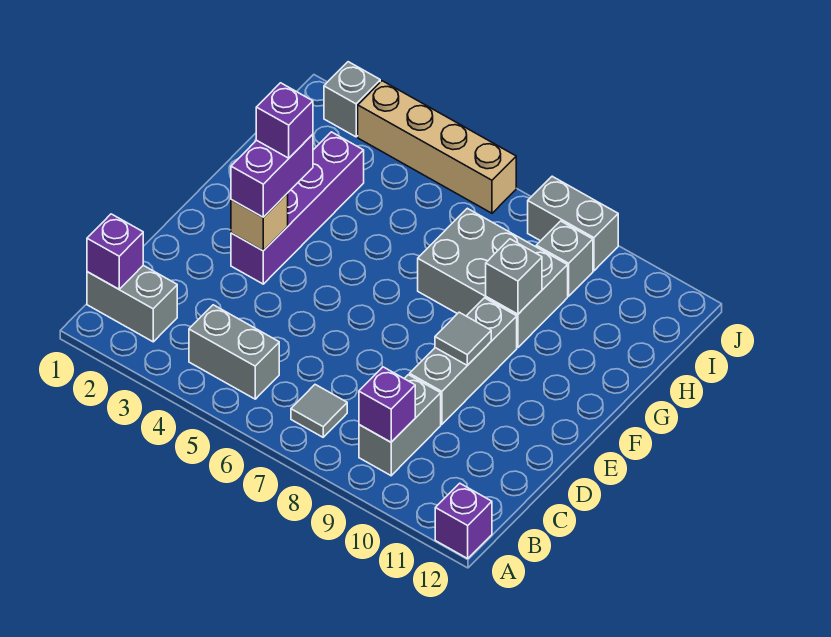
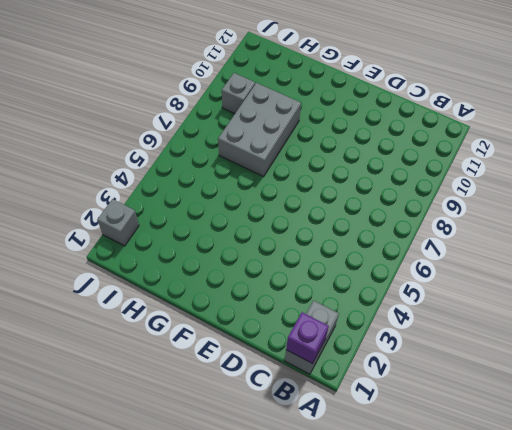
none -> purple brick A12 level 1
none -> grey brick B4:B5 level 1
none -> grey tile B7 level 1

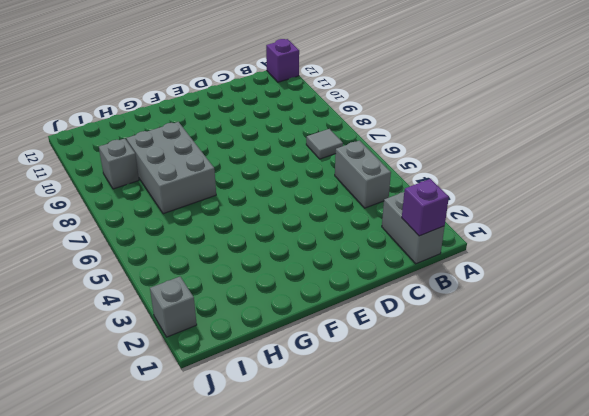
none -> grey brick B9:C9 level 1
none -> grey brick D9:F9 level 1
none -> purple brick E3:H3 level 1

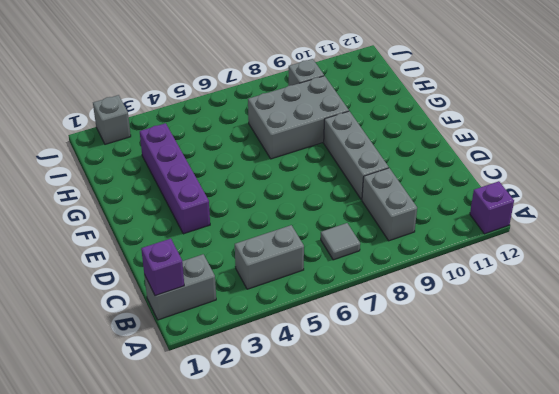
none -> tan brick J3:J6 level 1
none -> grey brick J8:J9 level 1
none -> purple brick B9 level 2

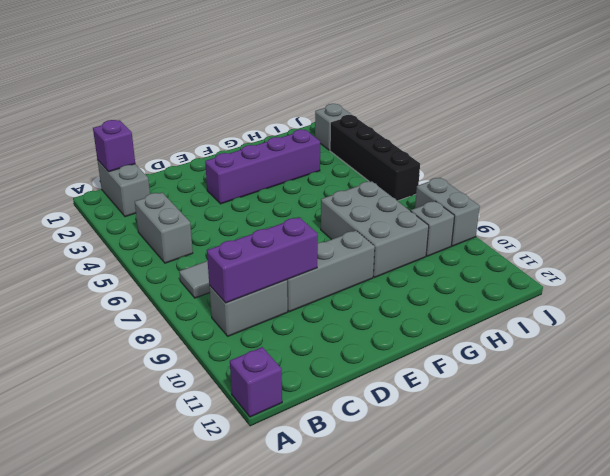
purple brick B9:D9 level 2 -> purple brick B9 level 2
black brick J3:J6 level 1 -> tan brick J3:J6 level 1
none -> tan brick E3 level 2
none -> grey tile E9 level 2
none -> grey brick G9 level 2

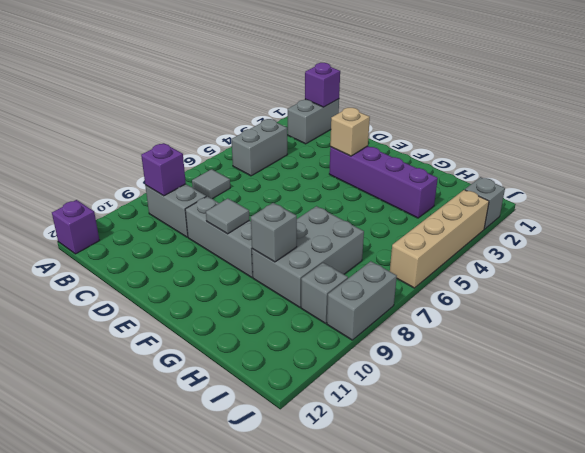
none -> purple brick E3:F3 level 3
none -> purple brick F3 level 4

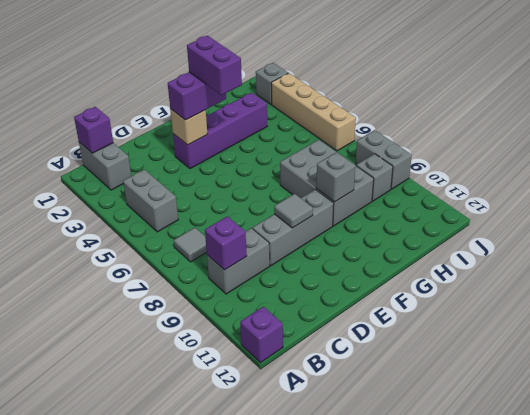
purple brick F3:F4 level 4 -> purple brick F3 level 4

